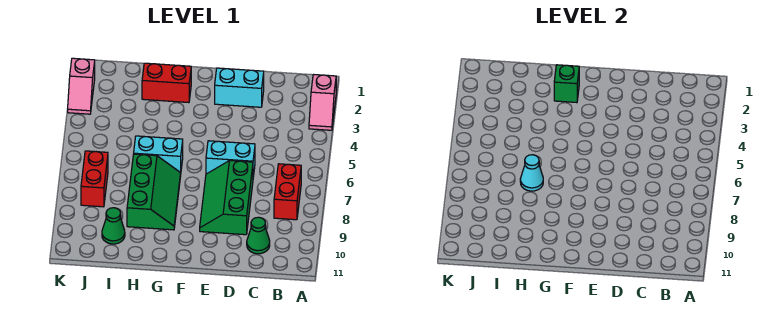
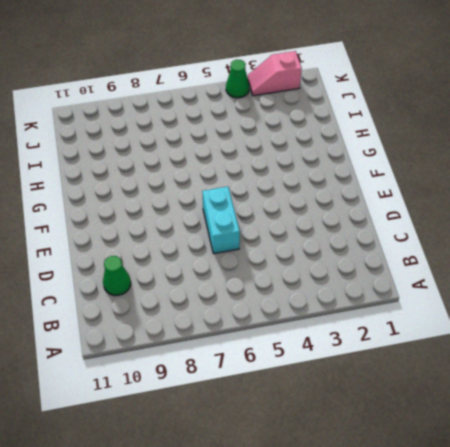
green cone K4 level 1 -> green cone I10 level 1
none -> pink slope A2:A3 level 1 top 2
none -> red brick B7:B8 level 1
none -> cyan brick D2:E2 level 1

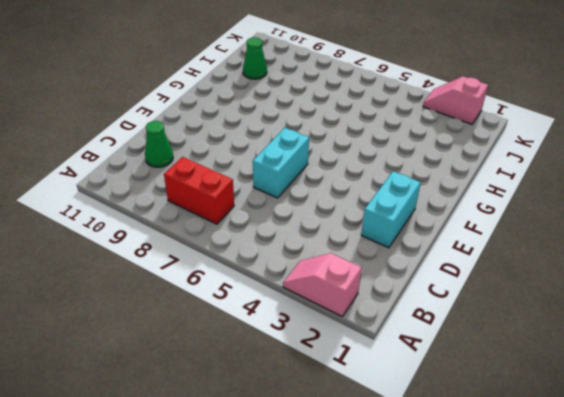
none -> green slope D7:E9 level 1 top D
none -> red brick G2:H2 level 1
none -> cyan brick G6:H6 level 1

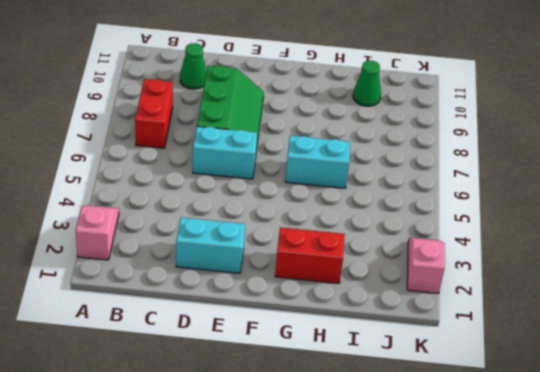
none -> green slope G7:H9 level 1 top H
none -> red brick J7:J8 level 1
none -> green brick G2 level 2

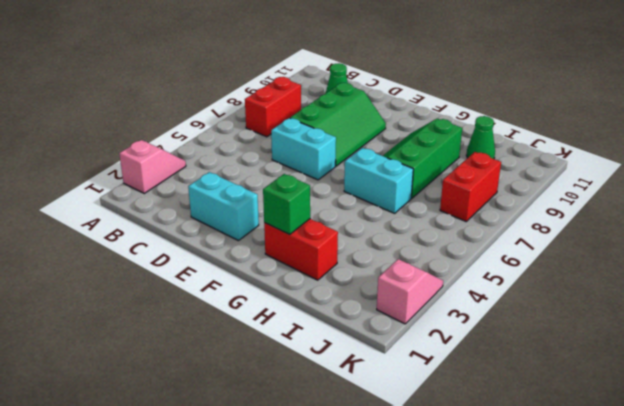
none -> cyan cone H7 level 2

